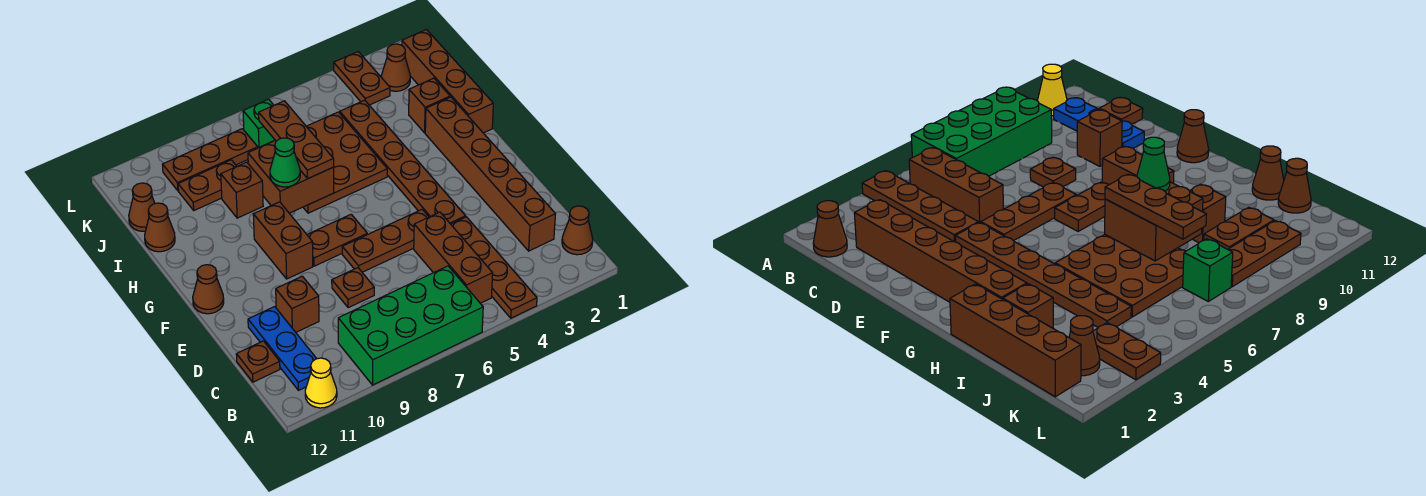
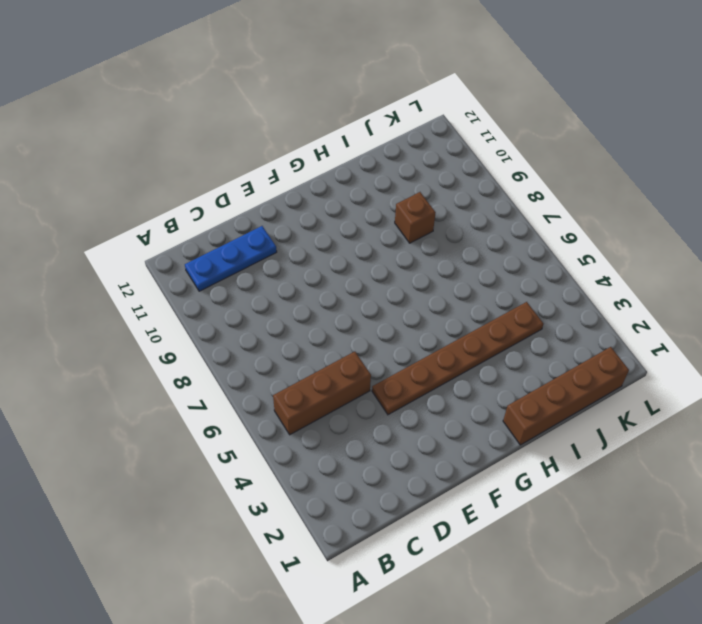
none -> brown plate A4:D4 level 1
none -> green brick A6:B9 level 1
none -> yellow cone A11 level 1

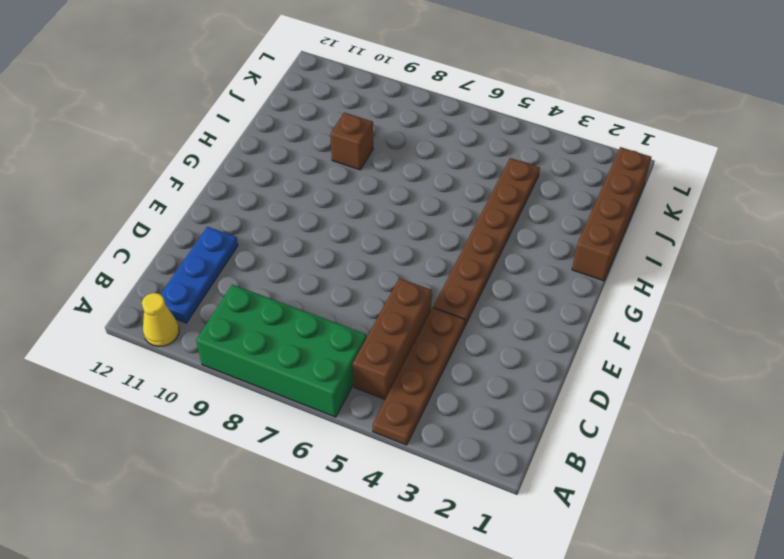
none -> brown cone B1 level 1
none -> brown brick C2:H2 level 1
none -> brown plate C12 level 1

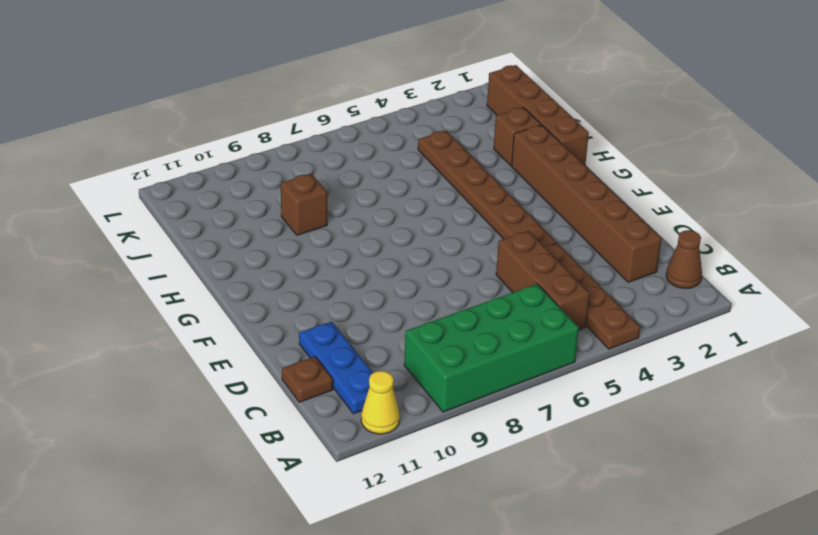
none -> brown plate D8 level 1
none -> brown brick D10 level 1
none -> brown plate E5:E7 level 1

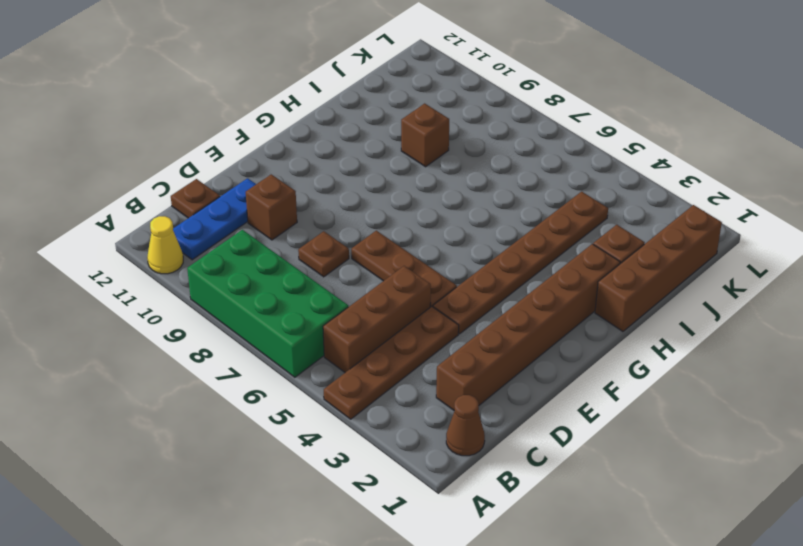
none -> brown plate F7:F8 level 1
none -> brown brick F9:G9 level 1
none -> brown cone F12 level 1

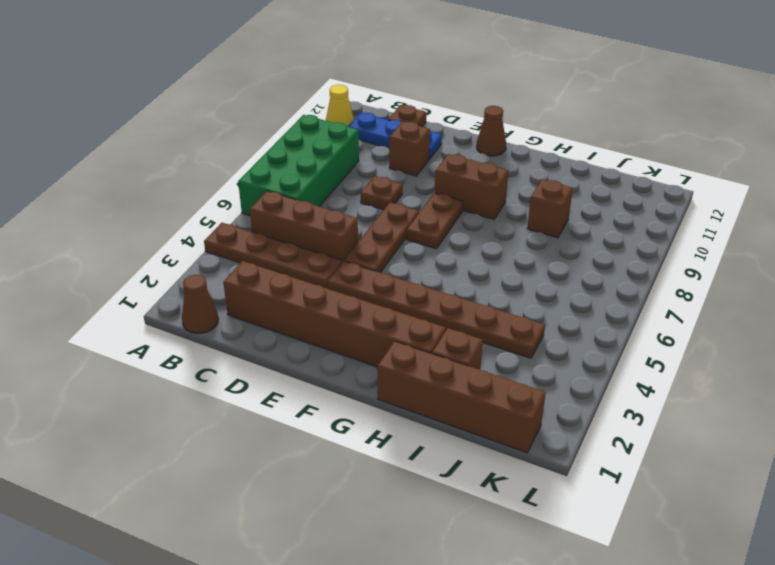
none -> brown plate H5:J7 level 1
none -> brown cone I12 level 1
none -> brown plate J9:J10 level 1

